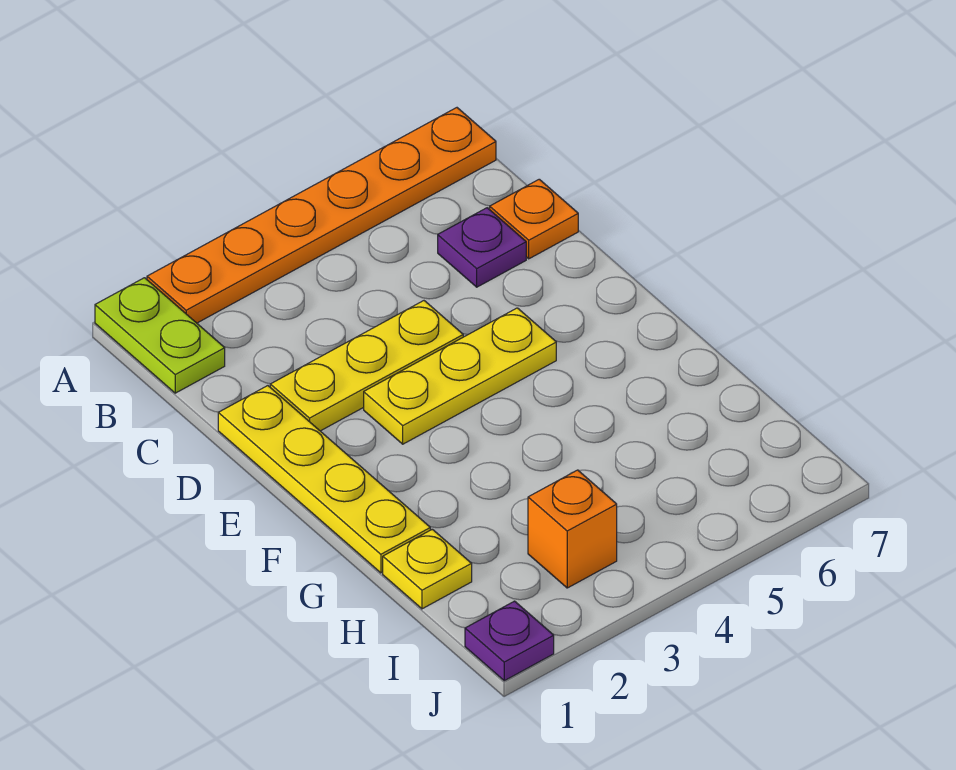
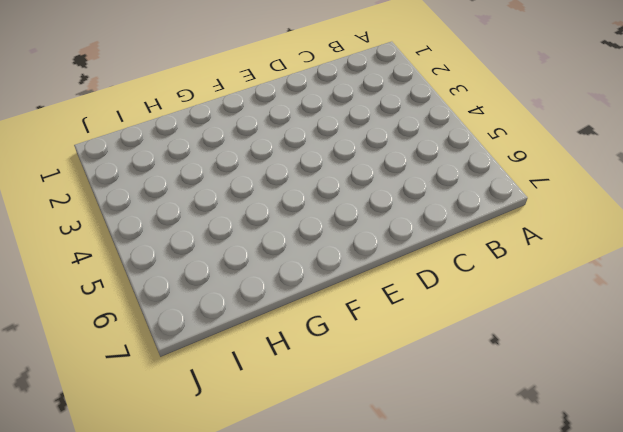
none -> lime plate A1:B1 level 1
none -> orange plate A2:A7 level 1

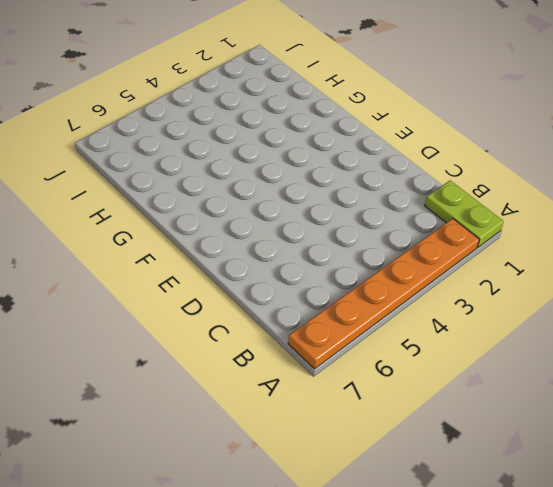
none -> purple plate C6 level 1
none -> orange plate C7 level 1

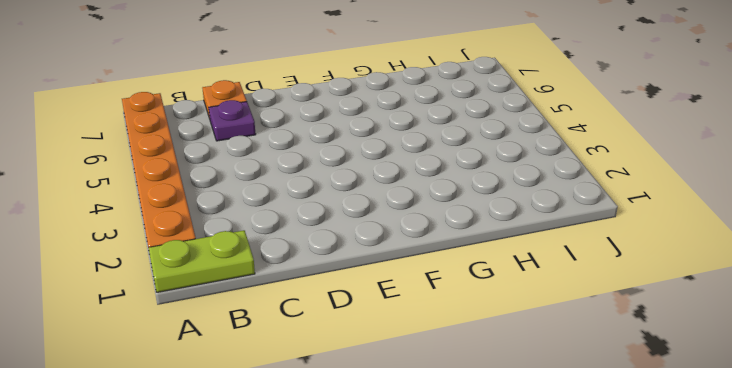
none -> yellow plate D1:G1 level 1
none -> yellow plate D2:D4 level 1

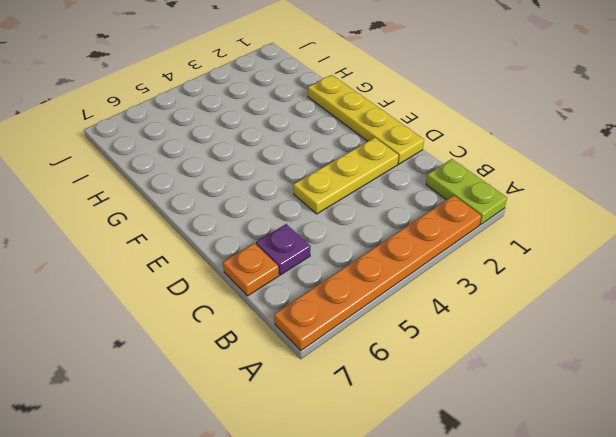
none -> yellow plate E3:E5 level 1
none -> yellow plate H1 level 1

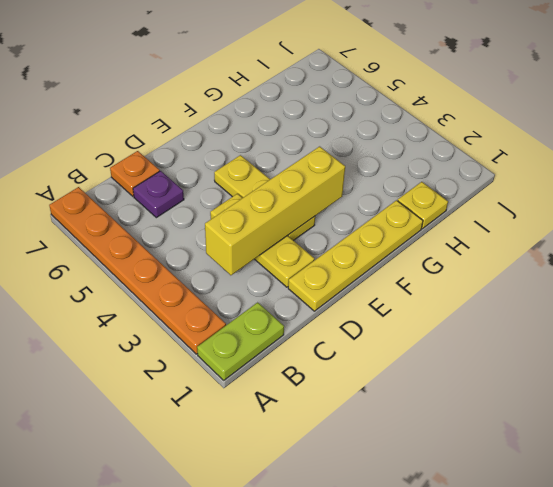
yellow brick C3:F3 level 2 -> none
none -> orange brick I3 level 1
none -> purple plate J1 level 1

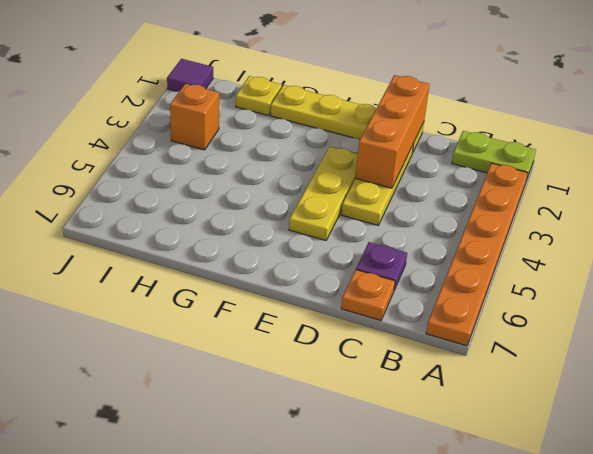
orange brick D1:D3 level 2 -> none
purple tile J1 level 1 -> purple plate J1 level 1

